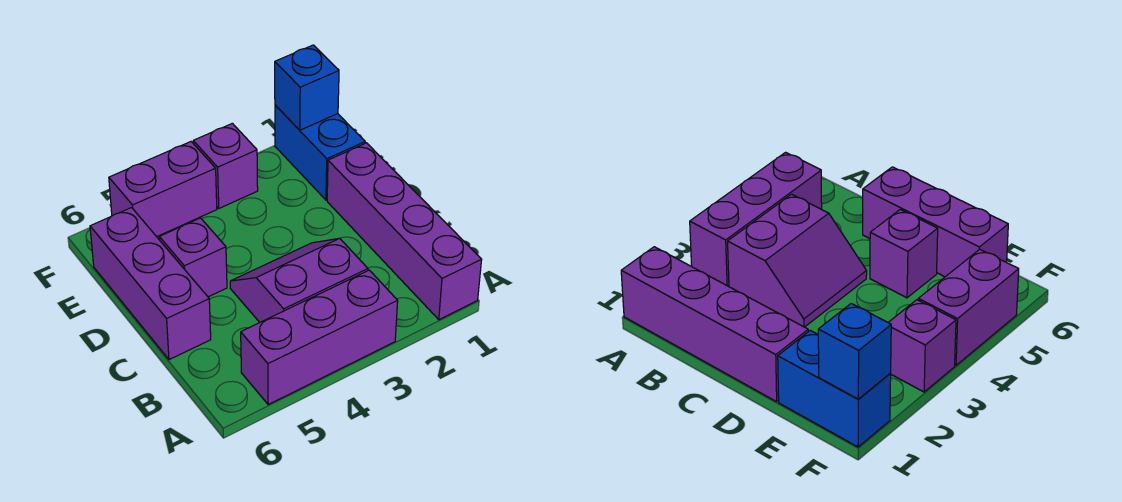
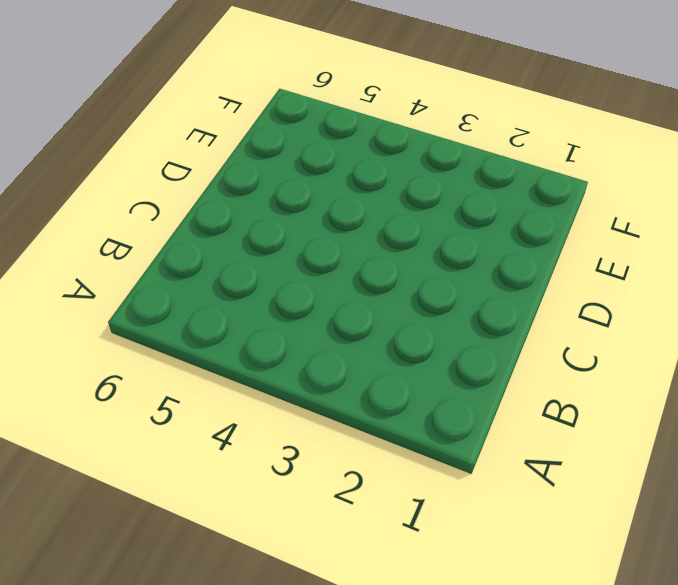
none -> purple brick A1:D1 level 1
none -> purple brick A3:A5 level 1

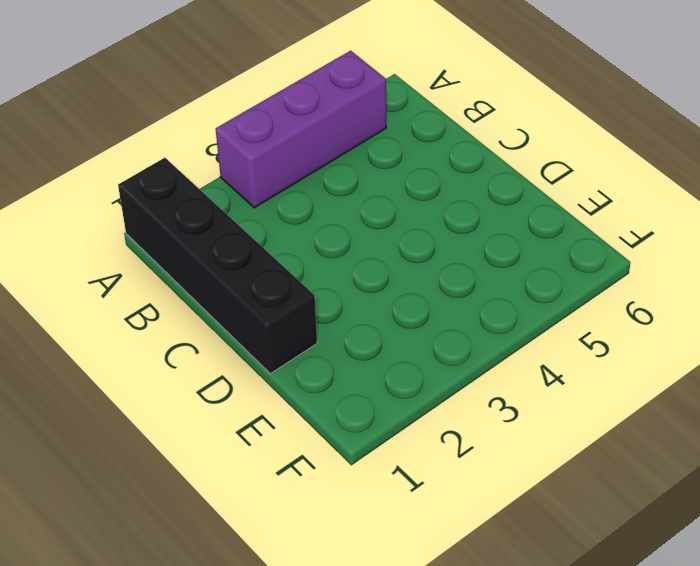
black brick A1:D1 level 1 -> purple brick A1:D1 level 1
none -> purple slope B3:C4 level 1 top B
none -> purple brick C6:E6 level 1

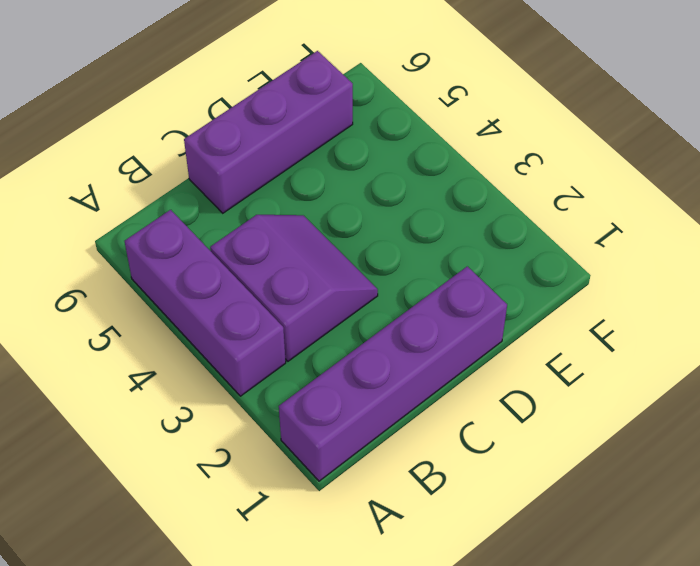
none -> purple brick D5 level 1
none -> blue brick E1:F1 level 1

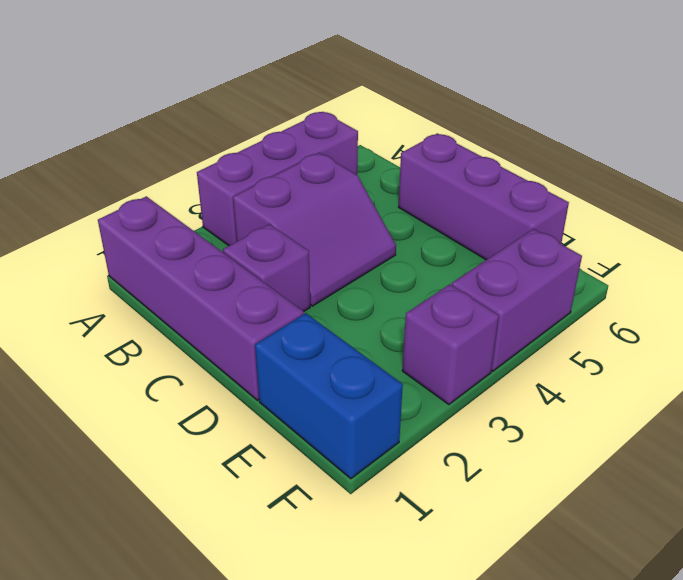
purple brick C2 level 1 -> purple brick D5 level 1
none -> blue brick F1 level 2

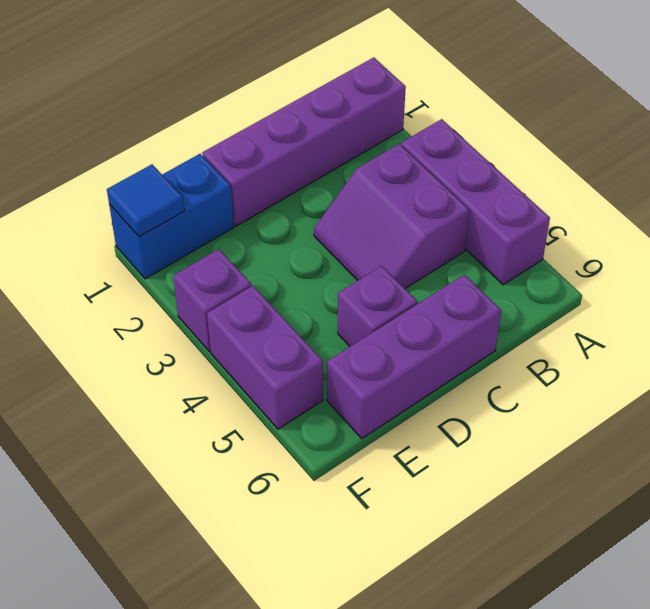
blue tile F1 level 2 -> blue brick F1 level 2

